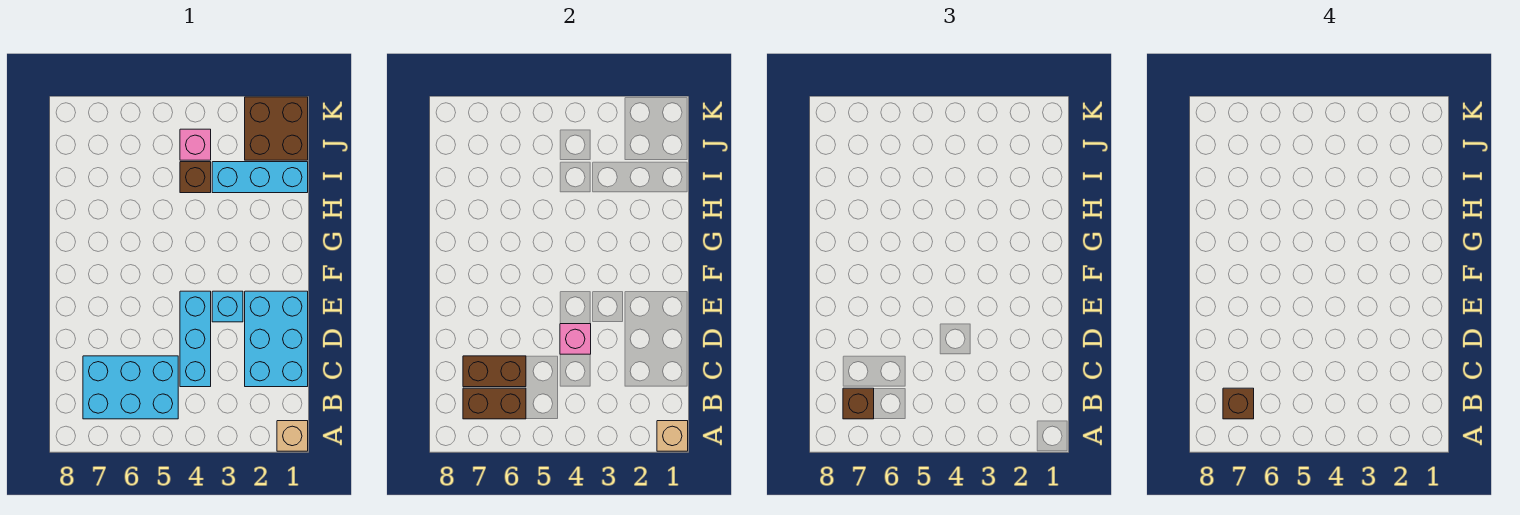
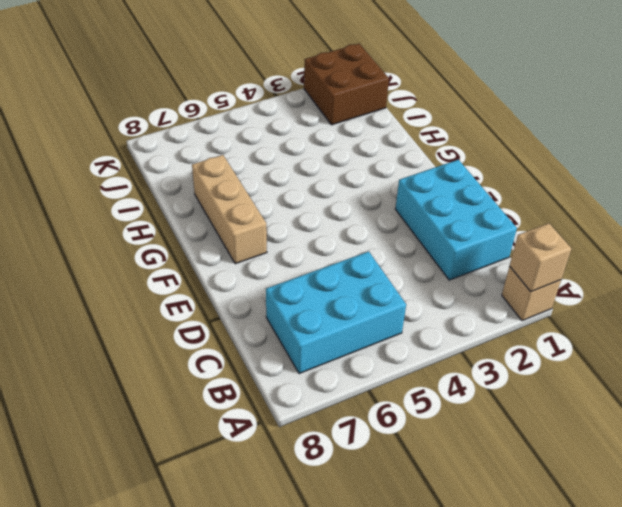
tan brick F7:H7 level 1 -> none
none -> cyan brick C4:E4 level 1
none -> cyan brick E3 level 1
none -> cyan brick I1:I3 level 1

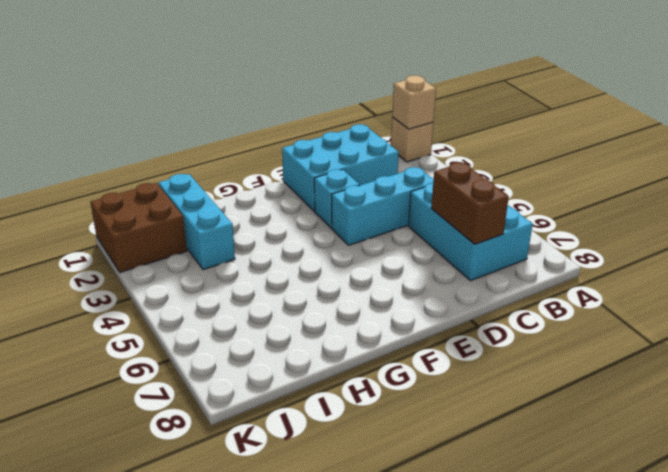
none -> brown brick I4 level 1
none -> pink brick J4 level 1
none -> brown brick B6:B7 level 2

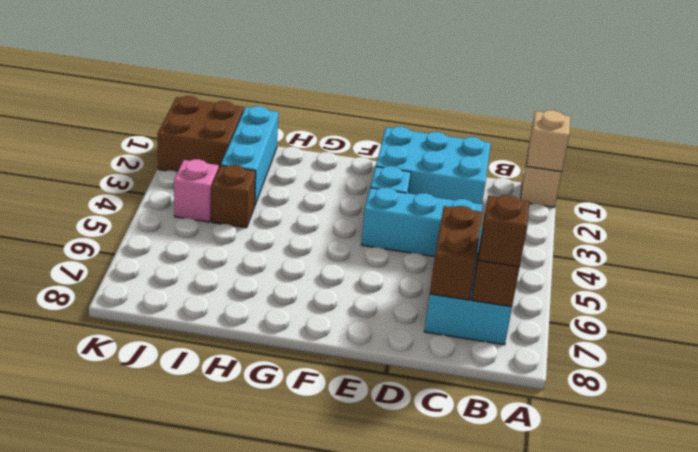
none -> pink brick D4 level 2
none -> brown brick B7 level 4

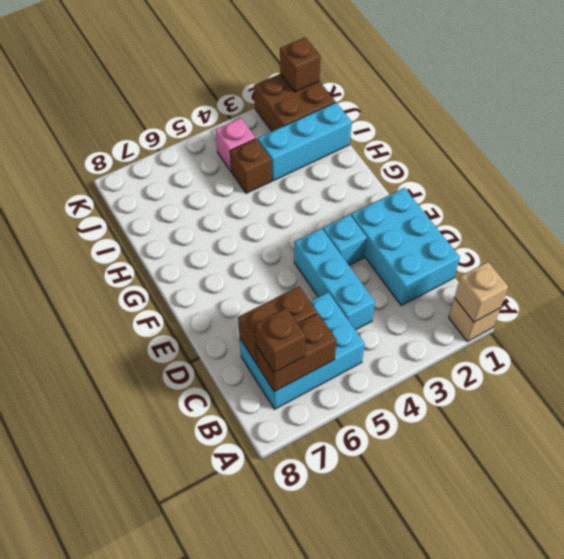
brown brick K1 level 2 -> brown brick B7 level 4
none -> pink brick D4 level 2

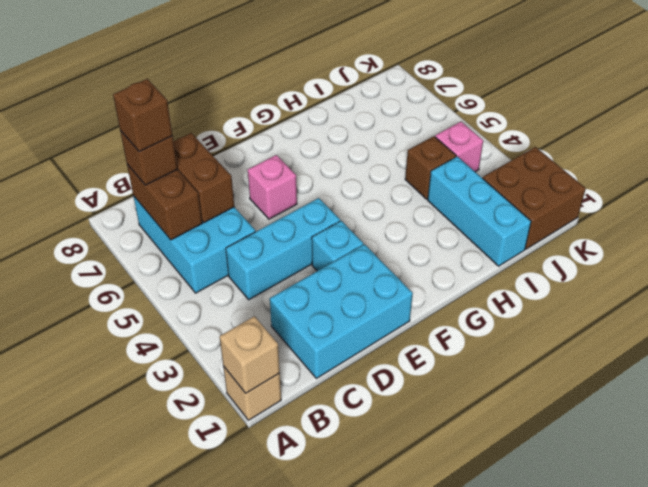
pink brick E6 level 1 -> pink brick D4 level 2

